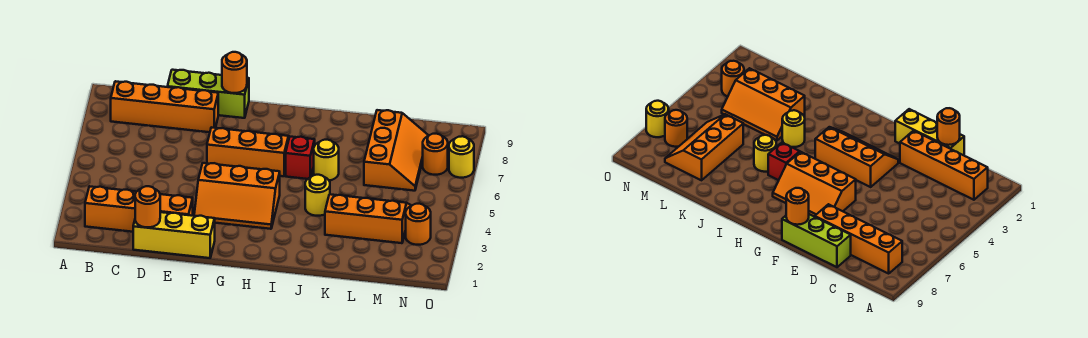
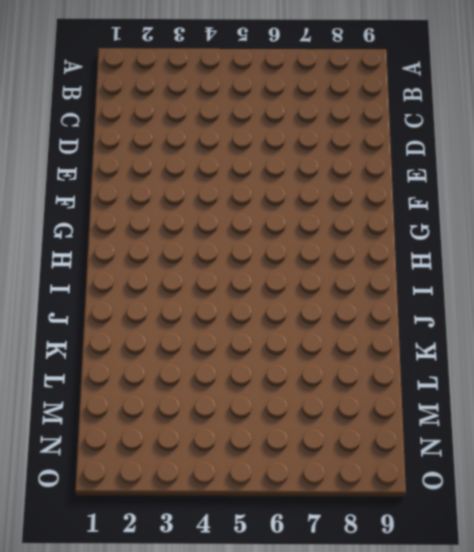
none -> orange brick B2:E2 level 1
none -> orange brick B8:E8 level 1
none -> yellow brick D1:F1 level 1

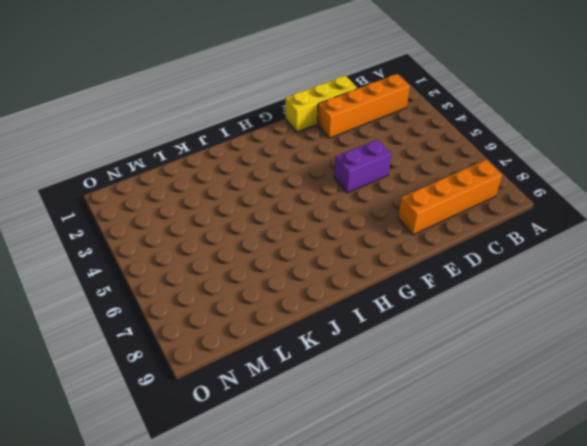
purple brick E5:F5 level 1 -> none
none -> lime brick D9:F9 level 1
none -> orange slope F3:H4 level 1 top 4
none -> orange slope F6:H7 level 1 top 6

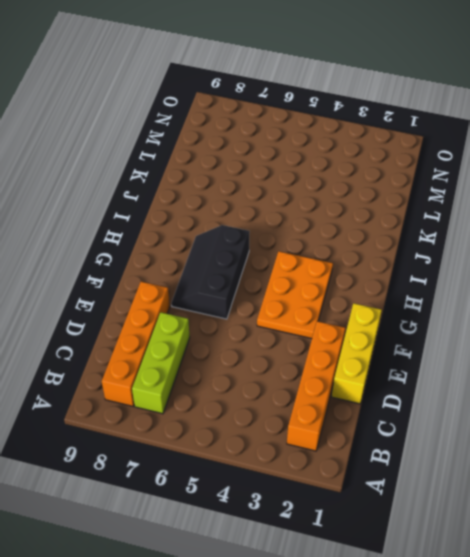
lime brick B7:D7 level 1 -> lime brick D9:F9 level 1
orange plate F3:H4 level 1 -> orange slope F3:H4 level 1 top 4
black slope F6:H7 level 1 top 6 -> orange slope F6:H7 level 1 top 6
none -> red brick I6 level 1
none -> yellow round brick J4 level 1
none -> yellow round brick J6 level 1

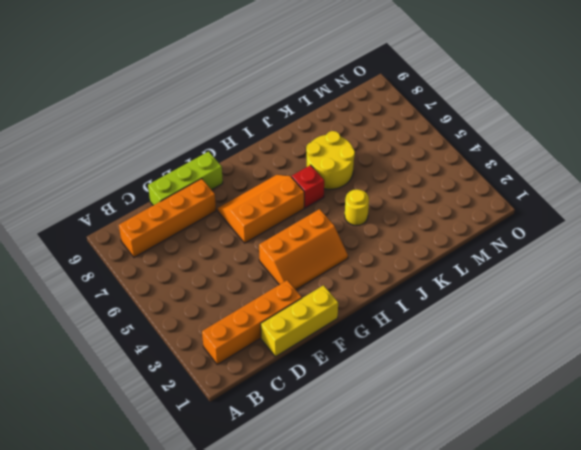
yellow round brick J6:K7 level 1 -> yellow round brick J6 level 1
none -> orange slope K3:M4 level 1 top 3
none -> orange slope L6:M8 level 1 top L
none -> orange round brick N3 level 1

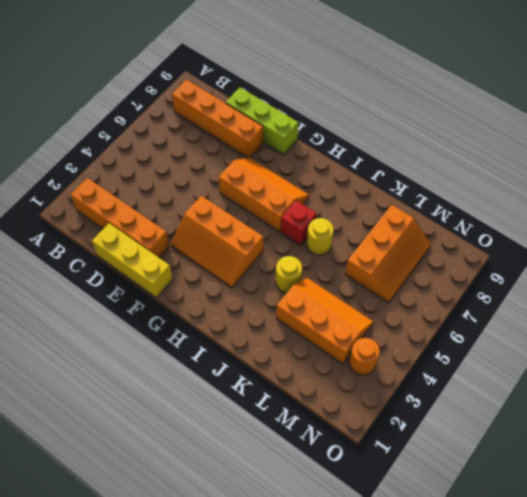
none -> orange round brick N7 level 1
none -> yellow round brick O7 level 1
none -> orange round brick D1 level 2

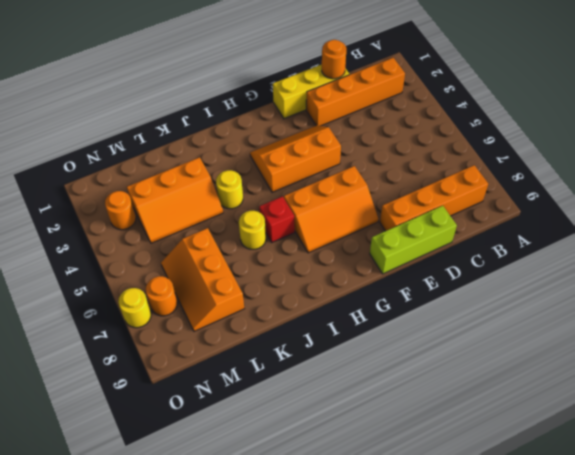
none -> orange round brick F9 level 2

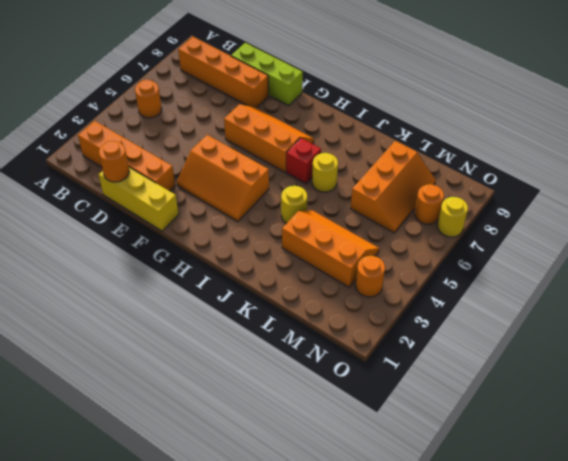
orange round brick B5 level 1 -> orange round brick F9 level 2

